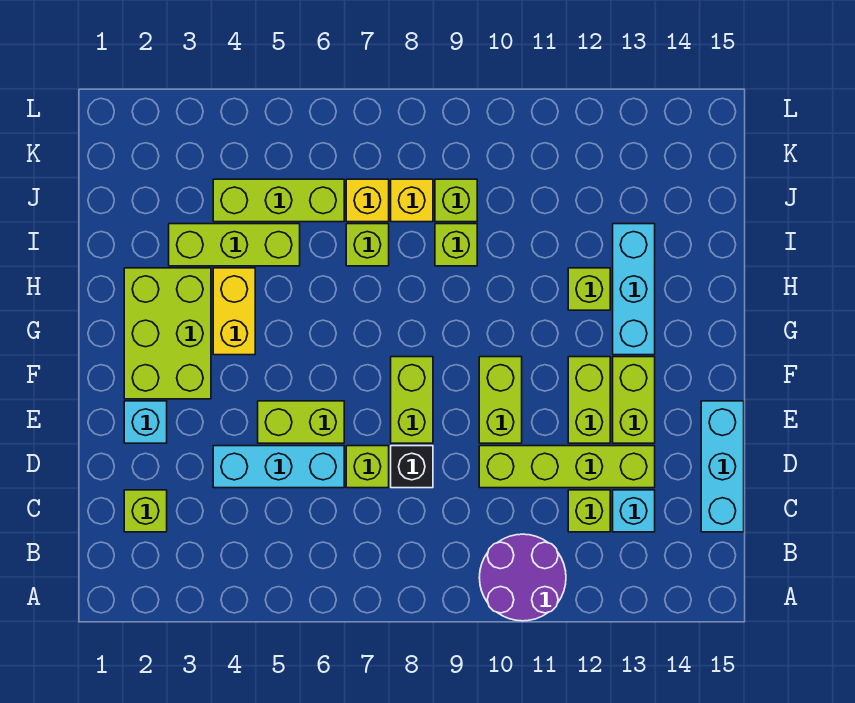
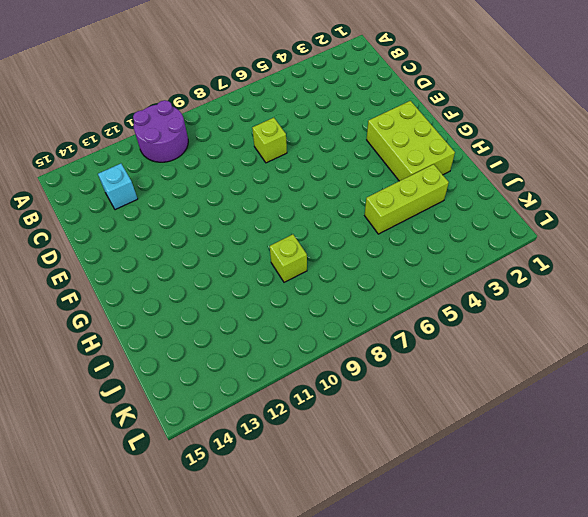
none -> lime brick C2 level 1
none -> lime brick C12 level 1
none -> cyan brick C15:E15 level 1

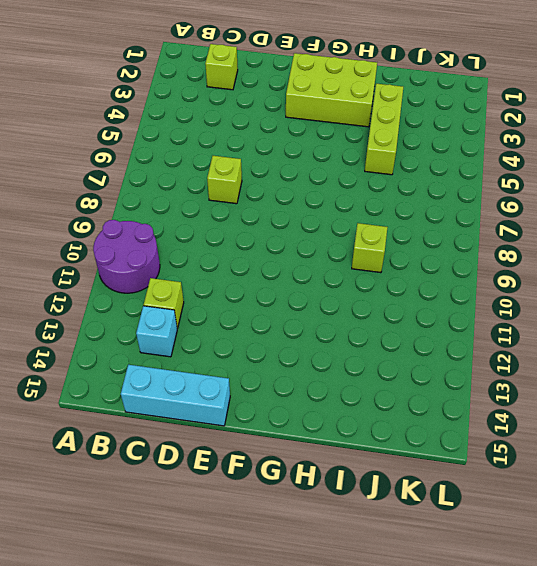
none -> cyan brick D4:D6 level 1
none -> black brick D8 level 1
none -> lime brick D10:D13 level 1

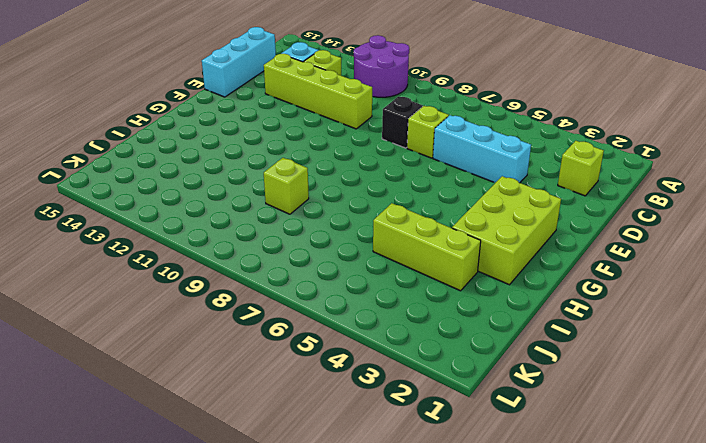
none -> cyan brick E2 level 1
none -> lime brick E5:E6 level 1
none -> lime brick E8:F8 level 1

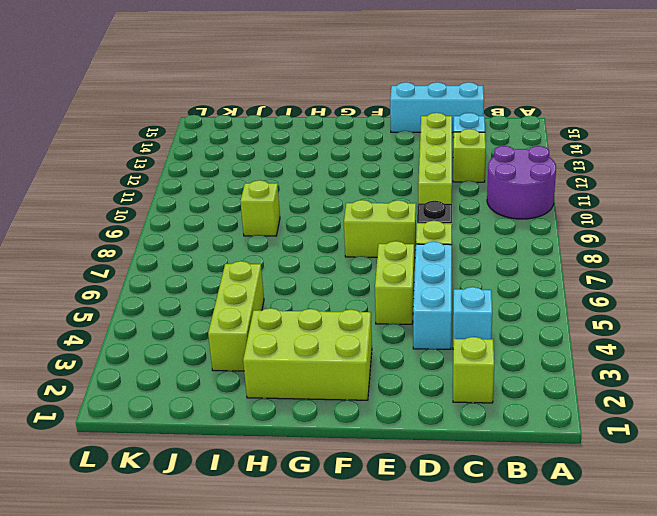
cyan brick C4 level 1 -> cyan brick E2 level 1
none -> lime brick E10:F10 level 1
none -> lime brick E12:F12 level 1
none -> lime brick E13:F13 level 1

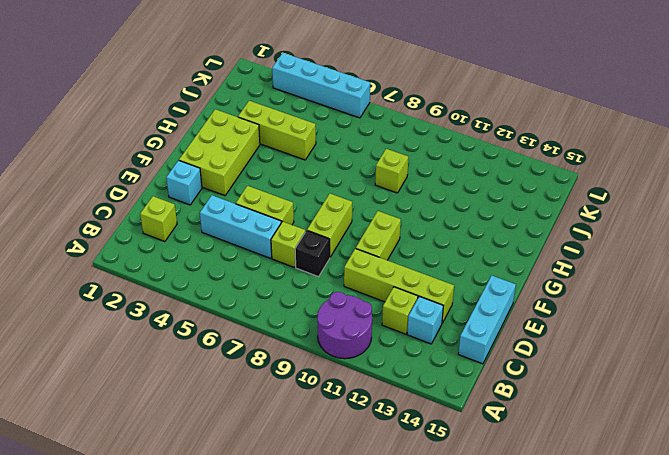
cyan brick L3:L6 level 1 -> none
none -> lime brick E12:F12 level 1
none -> lime brick E13:F13 level 1
none -> yellow brick G4:H4 level 1

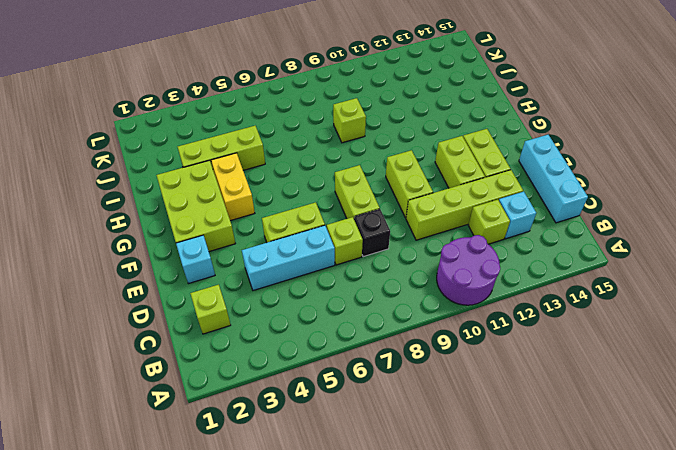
none -> cyan brick G13:I13 level 1
none -> lime brick H12 level 1
none -> lime brick I7 level 1

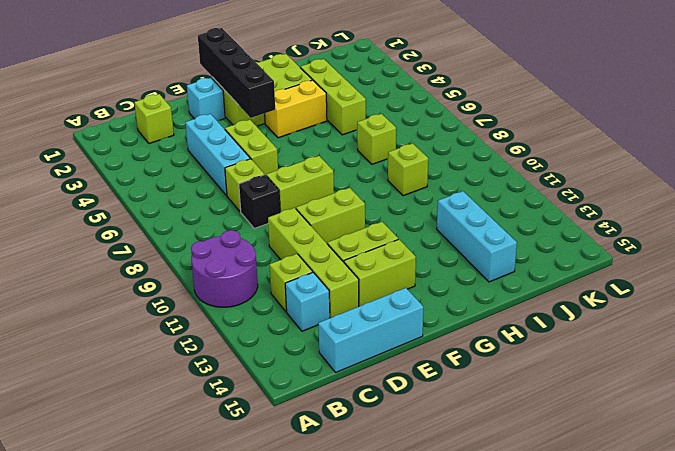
black brick F1:F4 level 2 -> none
cyan brick I12:I14 level 1 -> cyan brick G13:I13 level 1
none -> lime brick H12 level 1
none -> lime brick J4:J6 level 1
none -> yellow brick J7 level 1

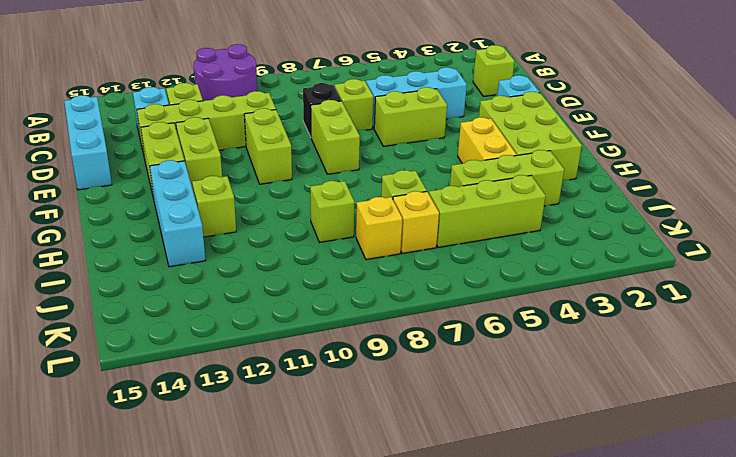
none -> lime brick J9 level 1

